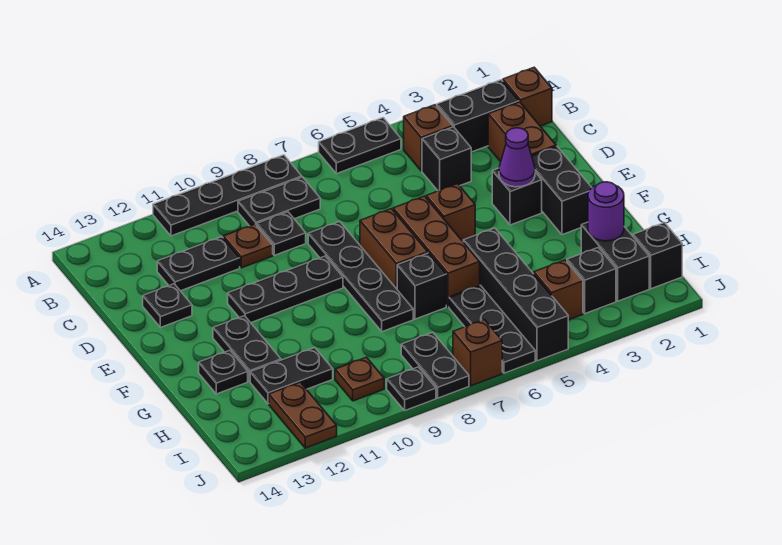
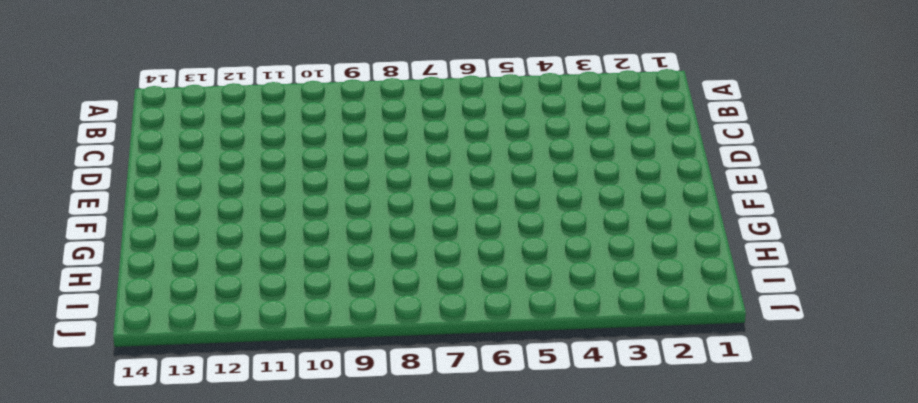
none -> black plate A5:A6 level 1
none -> black plate A8:A11 level 1
none -> brown brick B1 level 1
none -> black brick B2:B3 level 1

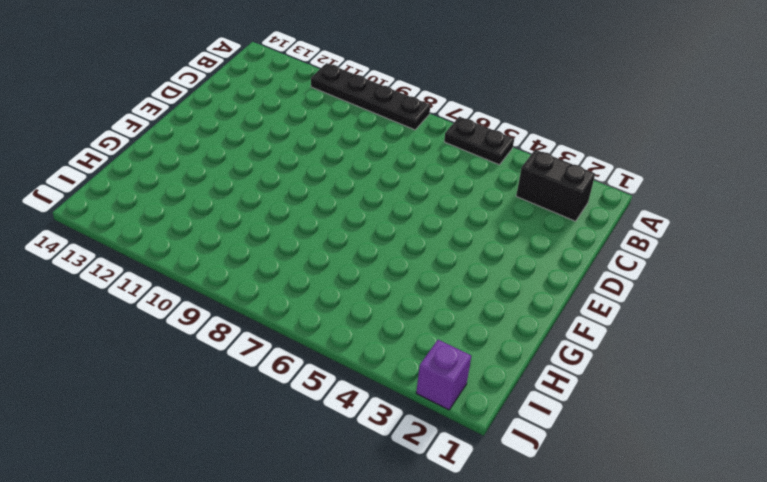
purple brick J2 level 1 -> none
none -> brown brick B1 level 1
none -> brown brick B4 level 1
none -> black plate B8:B9 level 1
none -> brown brick C2:D2 level 1

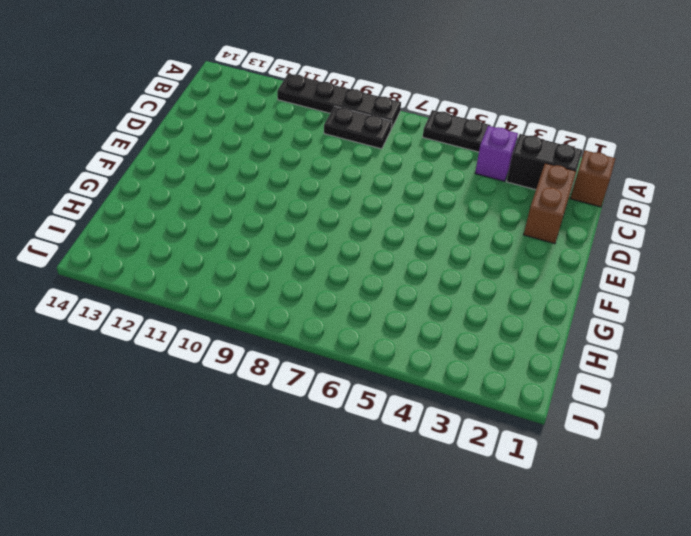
purple brick B4 level 1 -> brown brick B4 level 1
none -> black brick C4 level 1
none -> black plate C9 level 1
none -> brown plate C10 level 1
none -> black plate C11:C12 level 1

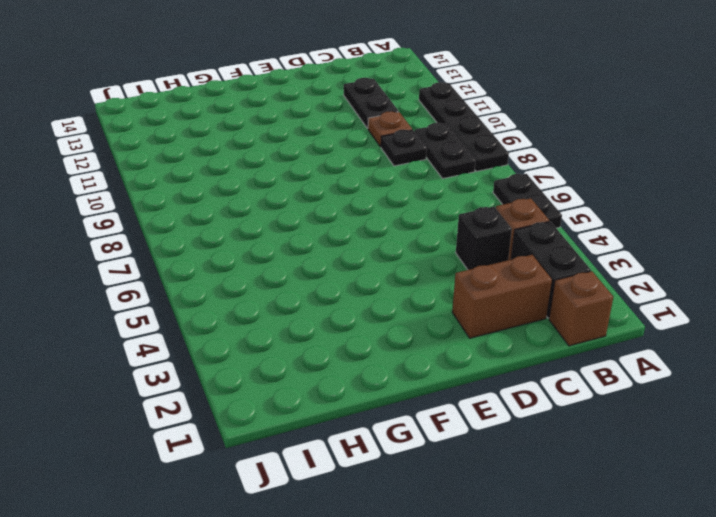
none -> black plate D8:G8 level 1
none -> black plate D13 level 1
none -> black brick E2:F2 level 1
none -> black brick E3 level 1

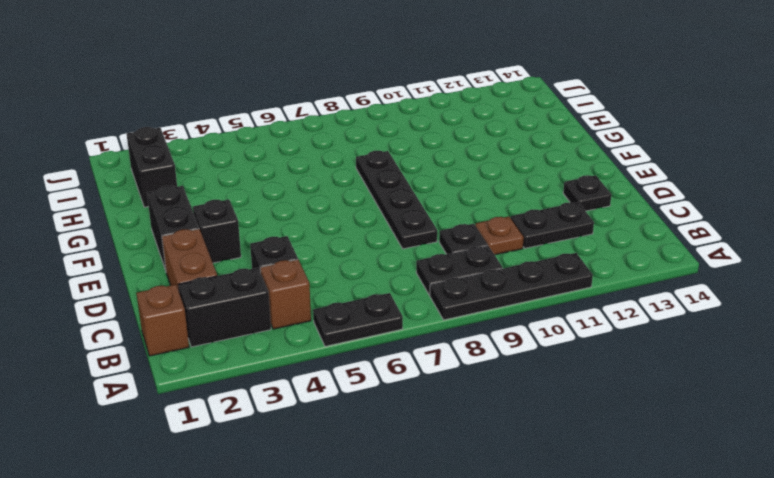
none -> brown brick E5 level 1
none -> brown brick E6:G6 level 1
none -> brown brick E7:F7 level 1
none -> black plate E9:E11 level 1

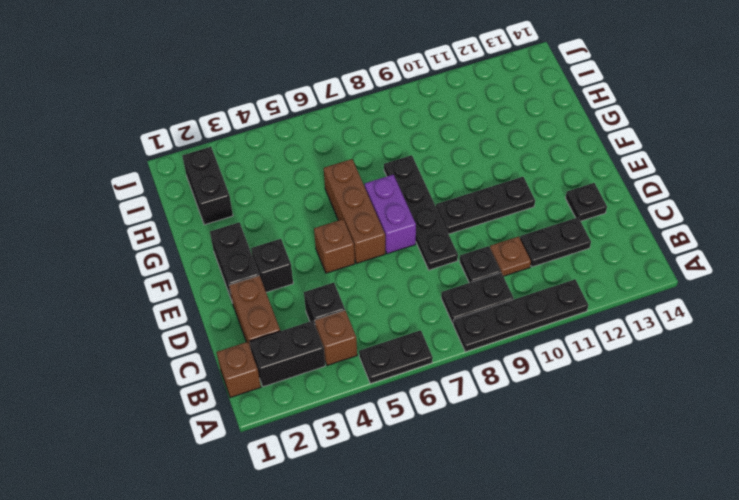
purple brick E7:F7 level 1 -> brown brick E7:F7 level 1
none -> black plate F12:G12 level 1
none -> black brick G5:J5 level 1
none -> black brick G7 level 1
none -> black plate G13 level 1

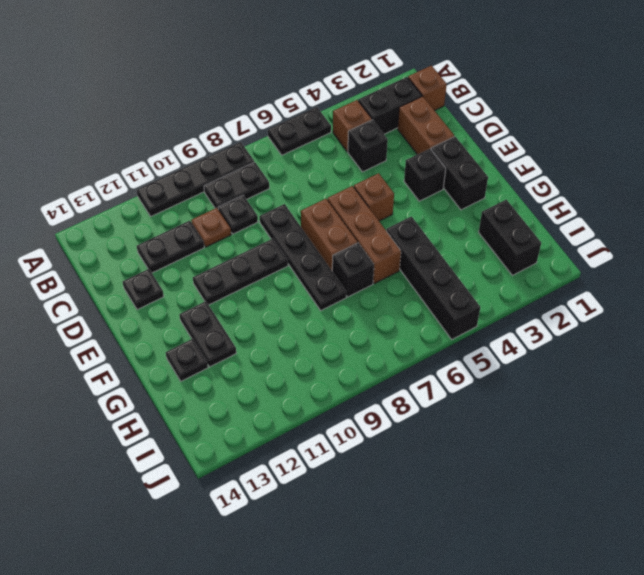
none -> black plate H6:J6 level 1
none -> black plate H11:H12 level 1
none -> black brick I1 level 1
none -> black brick I3 level 1

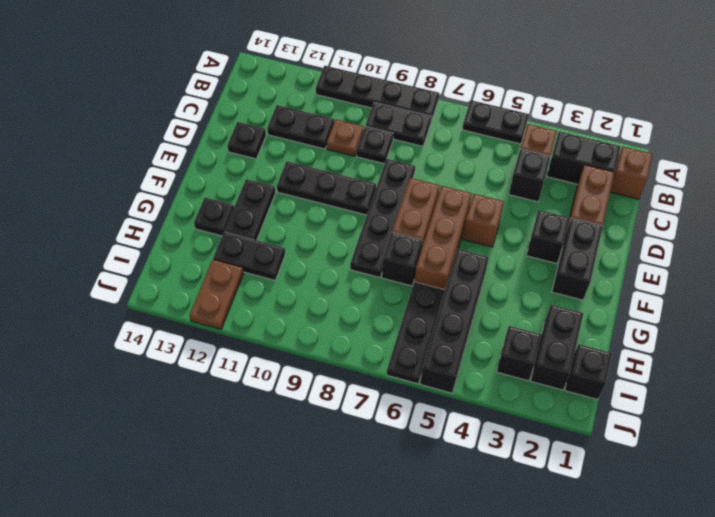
none -> brown brick I4 level 1
none -> black plate I8:J8 level 1
none -> brown plate I10 level 1
none -> brown brick J7 level 1

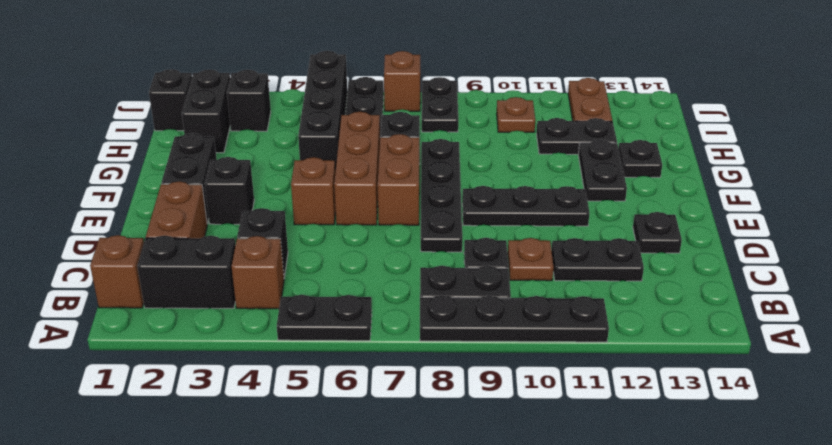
none -> brown brick I4 level 1
none -> black plate J9 level 1
none -> purple cone E3 level 2
none -> purple round brick H2 level 2

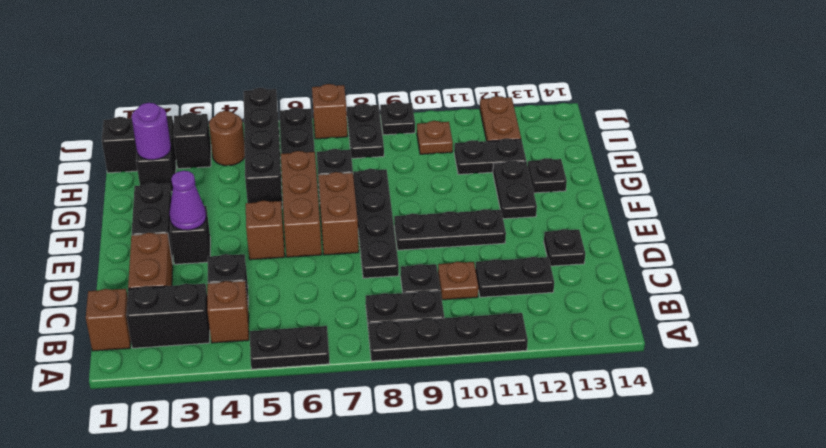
brown round brick I4 level 1 -> brown brick I4 level 1

